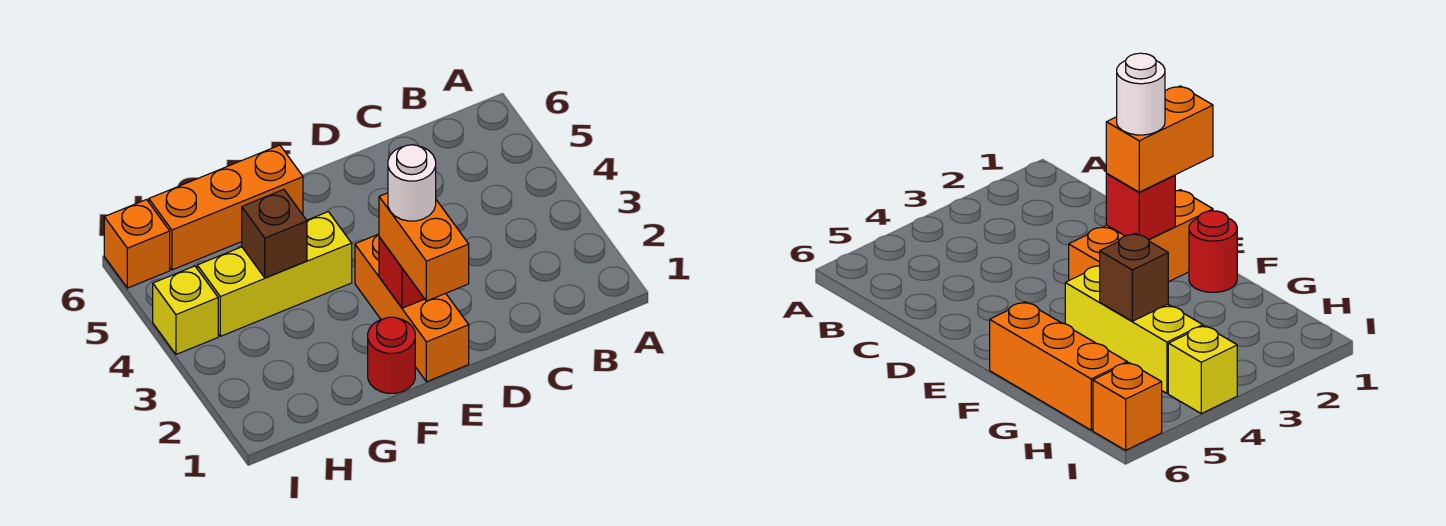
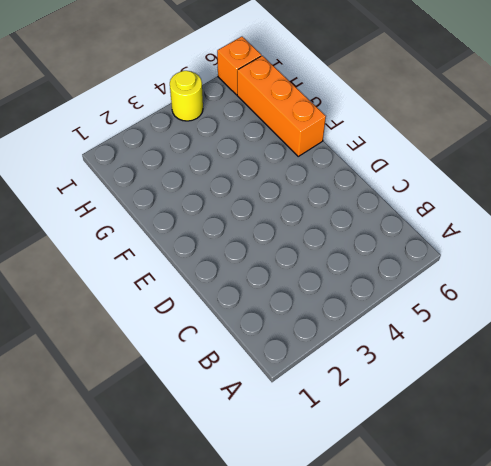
yellow round brick I4 level 1 -> yellow brick I4 level 1
none -> orange brick E1:E3 level 1
none -> red round brick F1 level 1

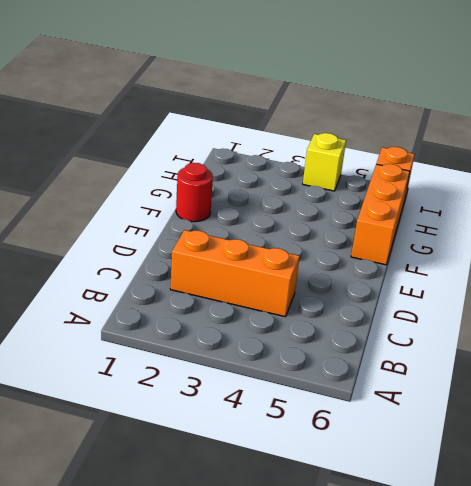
orange brick C2:C4 level 1 -> orange brick E1:E3 level 1
none -> yellow brick F4:H4 level 1
none -> red brick E2 level 2

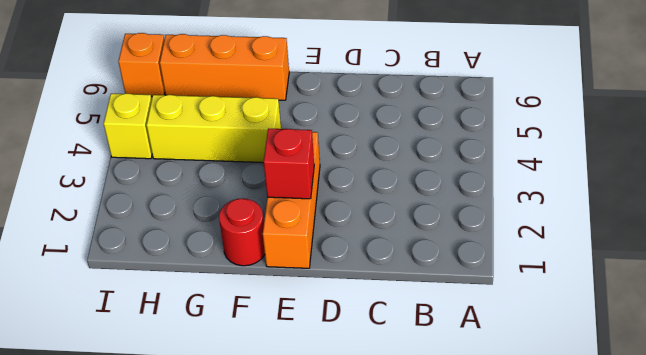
none -> brown brick G4 level 2
none -> orange brick E1:E2 level 3

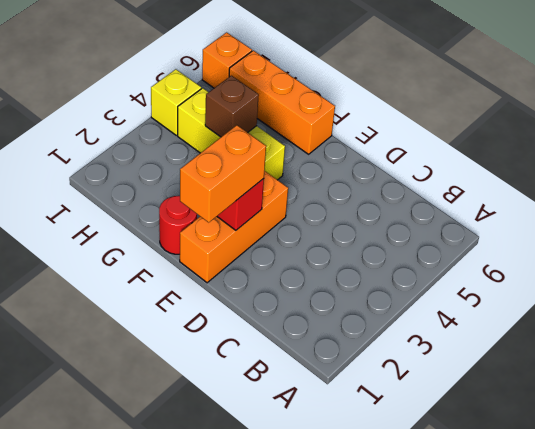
none -> white round brick E2 level 4

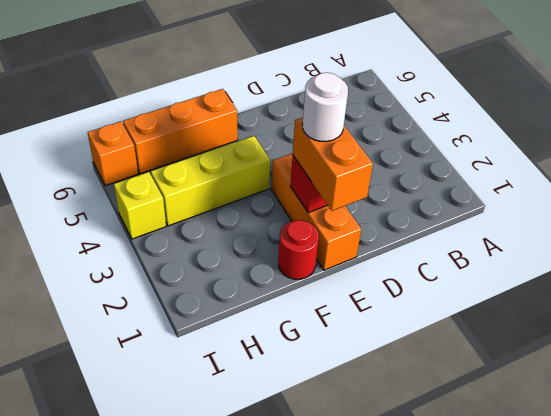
none -> brown brick G4 level 2

